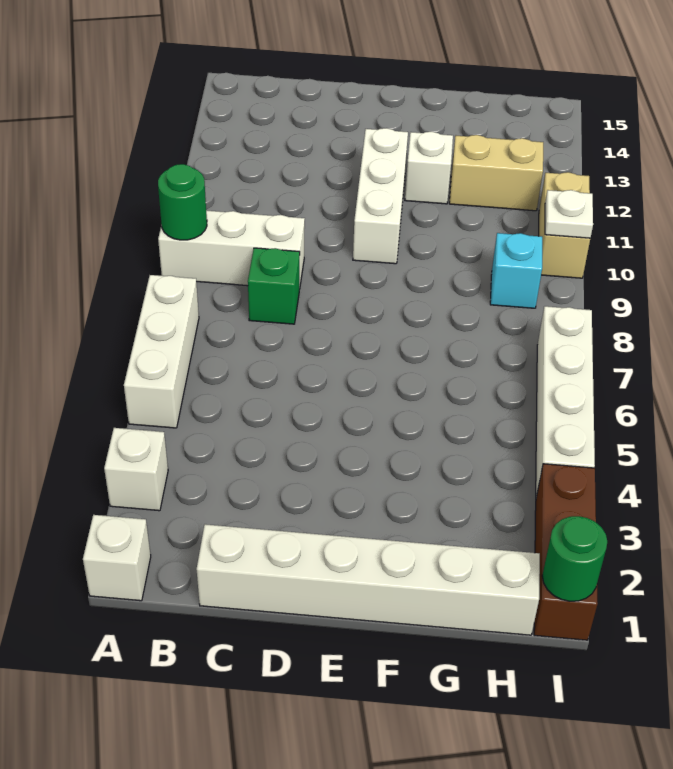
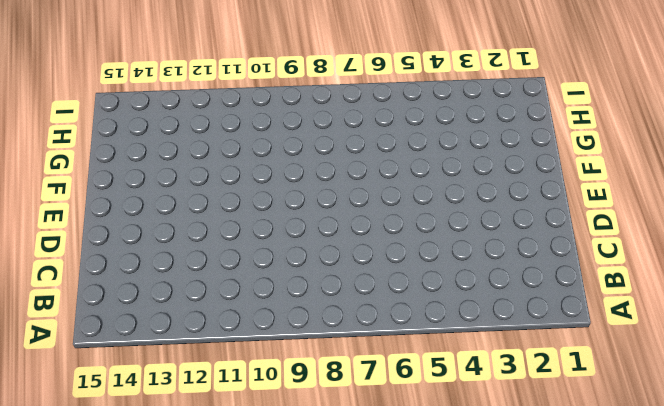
none -> white brick A1 level 1
none -> white brick A3 level 1
none -> white brick A5:A7 level 1

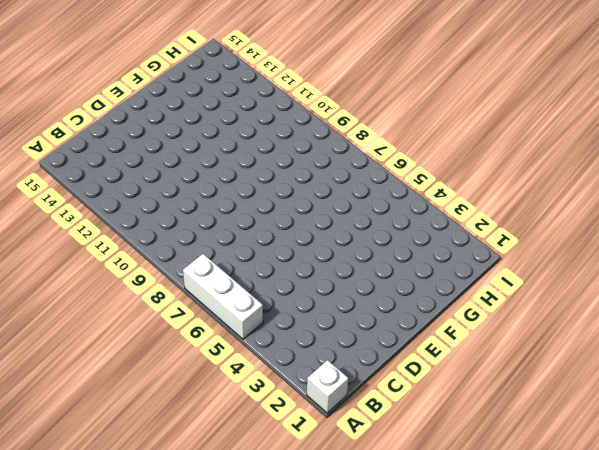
none -> white brick A3 level 1
none -> white brick A9:C9 level 1
none -> white brick C1:H1 level 1

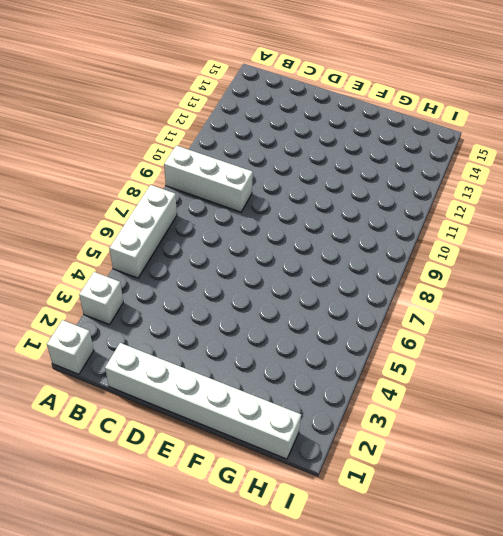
none -> green brick C8 level 1
none -> white brick E10:E12 level 1
none -> white brick F12 level 1

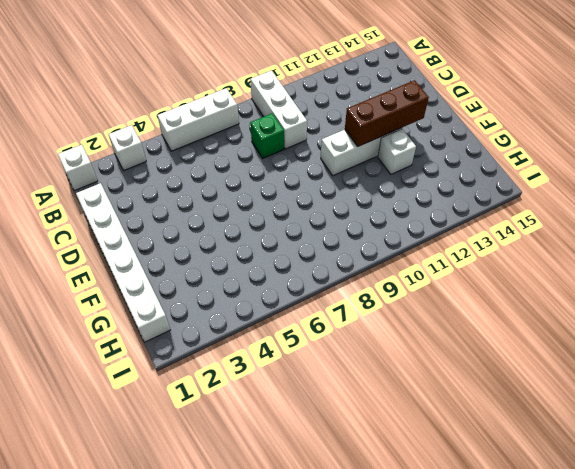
brown brick E11:E13 level 2 -> brown brick I1:I3 level 1
none -> tan brick G12:H12 level 1
none -> cyan brick H9 level 1
none -> white brick I4:I7 level 1

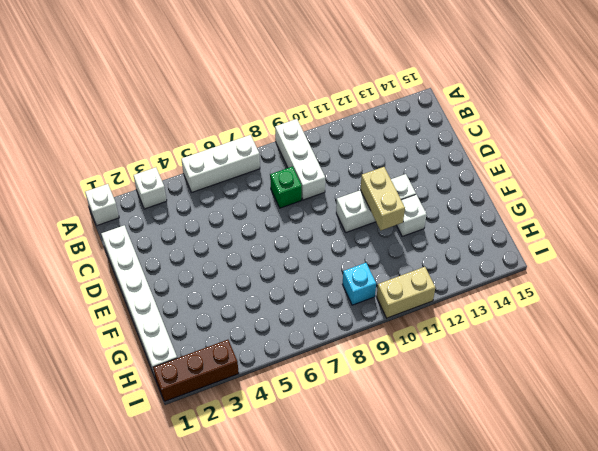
tan brick E11:F11 level 2 -> tan brick G12:H12 level 1
none -> white brick I4:I7 level 1
none -> green round brick A9 level 2
none -> green round brick I1 level 2

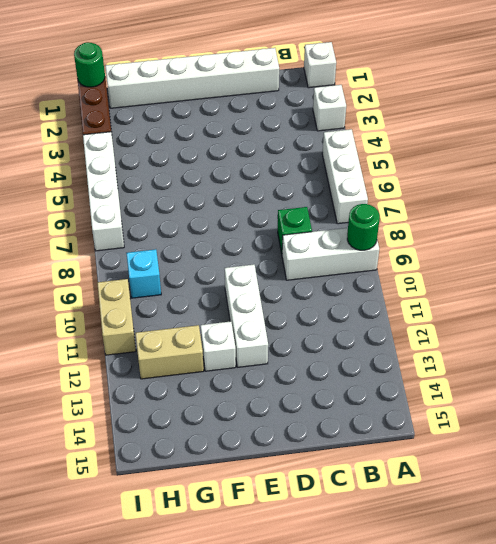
none -> white plate I10 level 2

